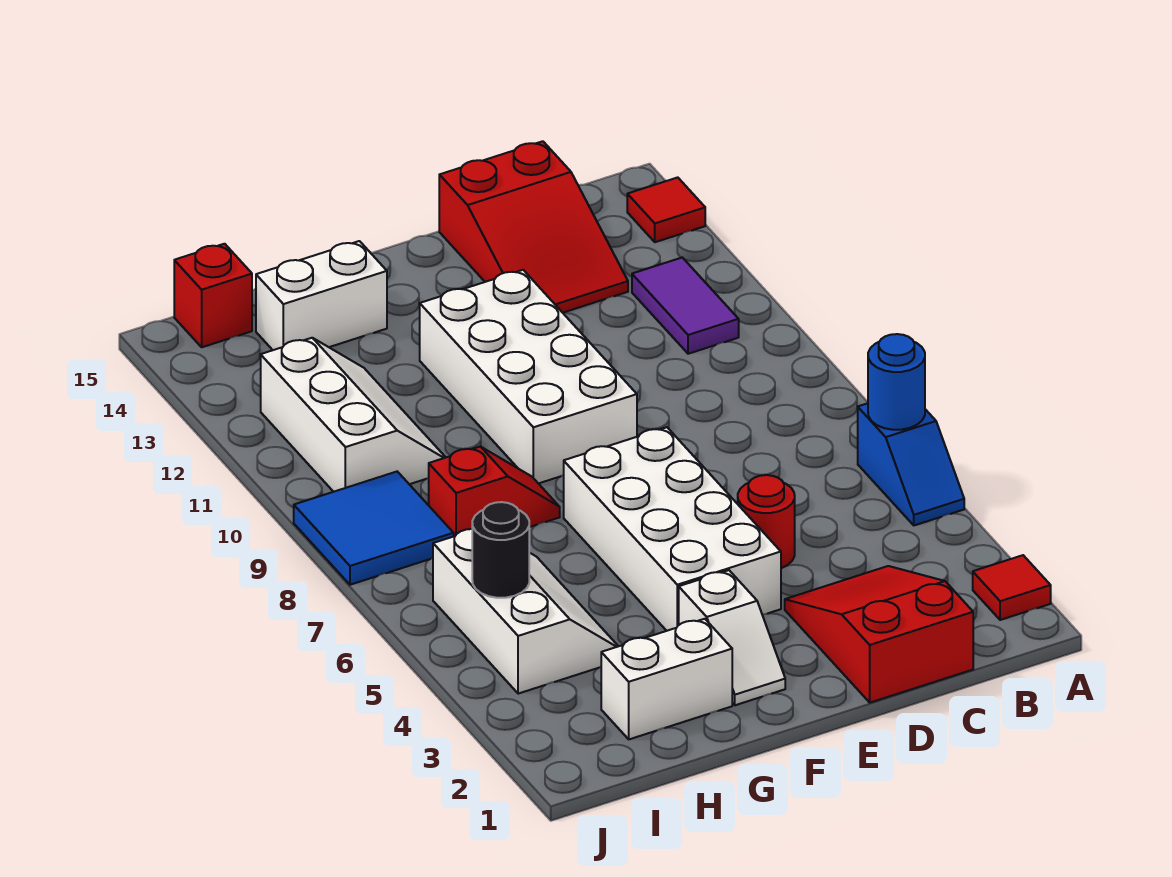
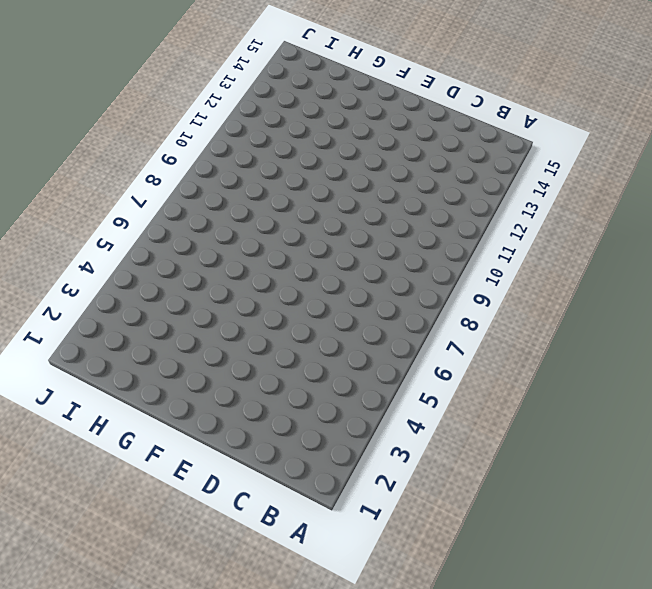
none -> red tile A2 level 1
none -> blue slope A5:A6 level 1 top 6
none -> red tile A14 level 1

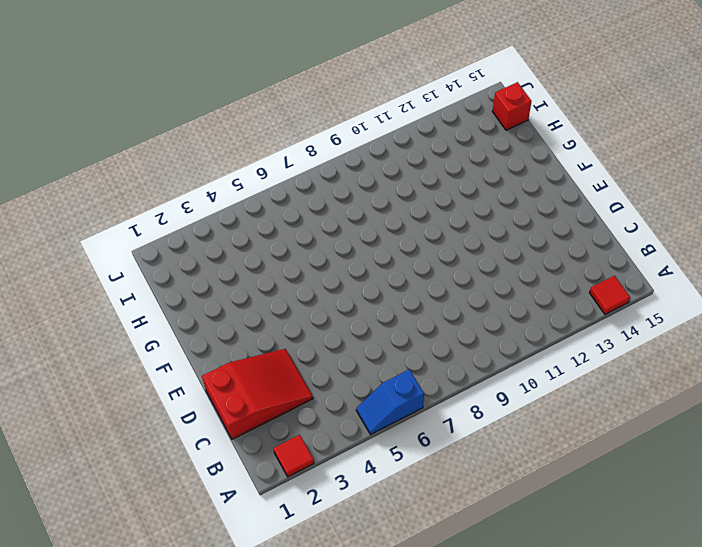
none -> purple tile B11:B12 level 1
none -> red slope C13:D15 level 1 top 15
none -> red round brick D5 level 1

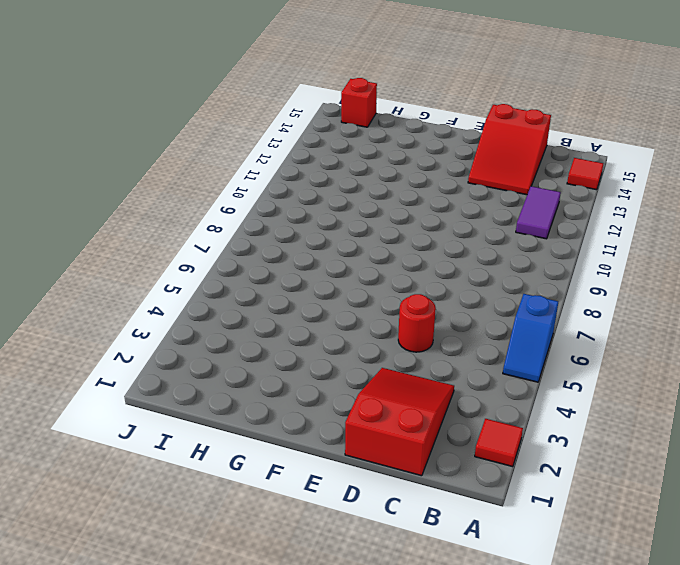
none -> white brick E4:F7 level 1
none -> white brick E9:F12 level 1
none -> white slope F2:F3 level 1 top 3

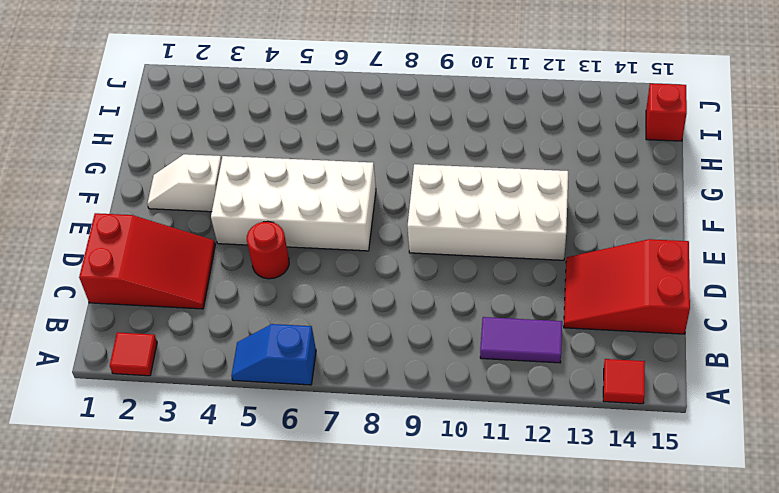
none -> white brick G2:H2 level 1
none -> red slope G8:H8 level 1 top H
none -> white brick G14:H14 level 1

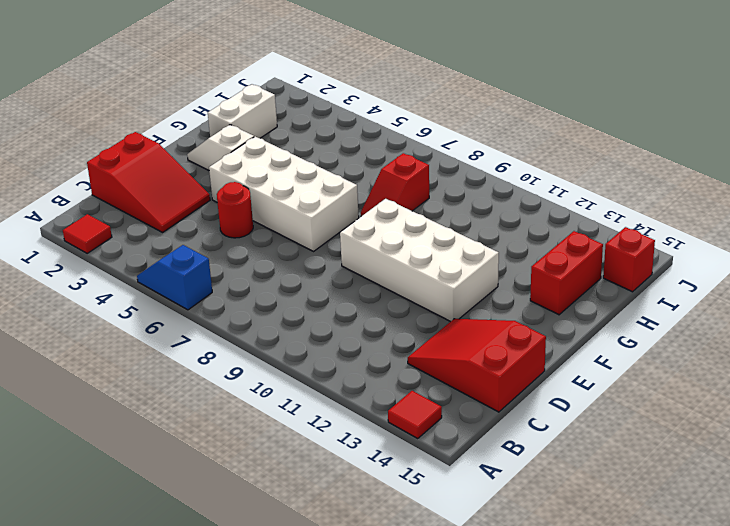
red brick G14:H14 level 1 -> white brick G14:H14 level 1
none -> purple tile B11:B12 level 1
none -> white slope H4:I6 level 1 top I
none -> white slope H10:I12 level 1 top I

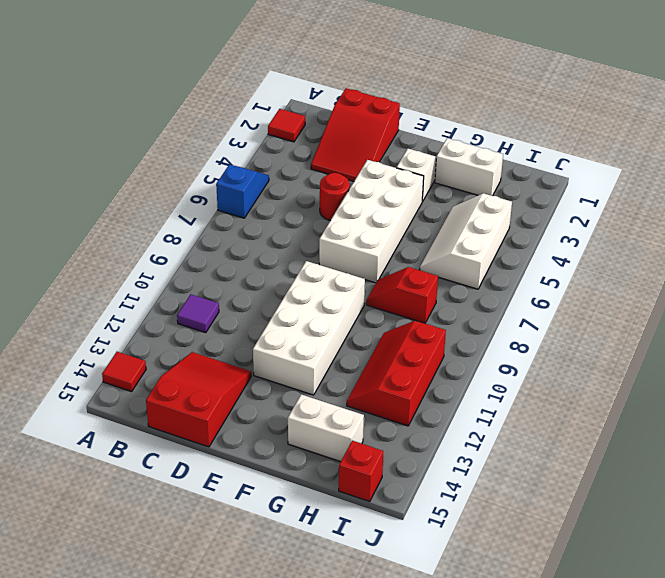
purple tile B11 level 1 -> purple tile B11:B12 level 1
red slope H10:I12 level 1 top I -> white slope H10:I12 level 1 top I
none -> blue tile I8:J9 level 1
none -> blue round brick A6 level 2
none -> black round brick I5 level 2

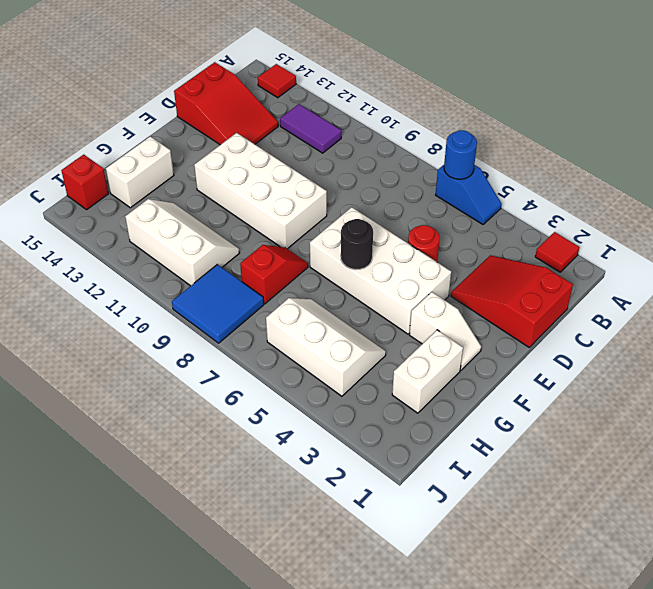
black round brick F6 level 2 -> black round brick I5 level 2

